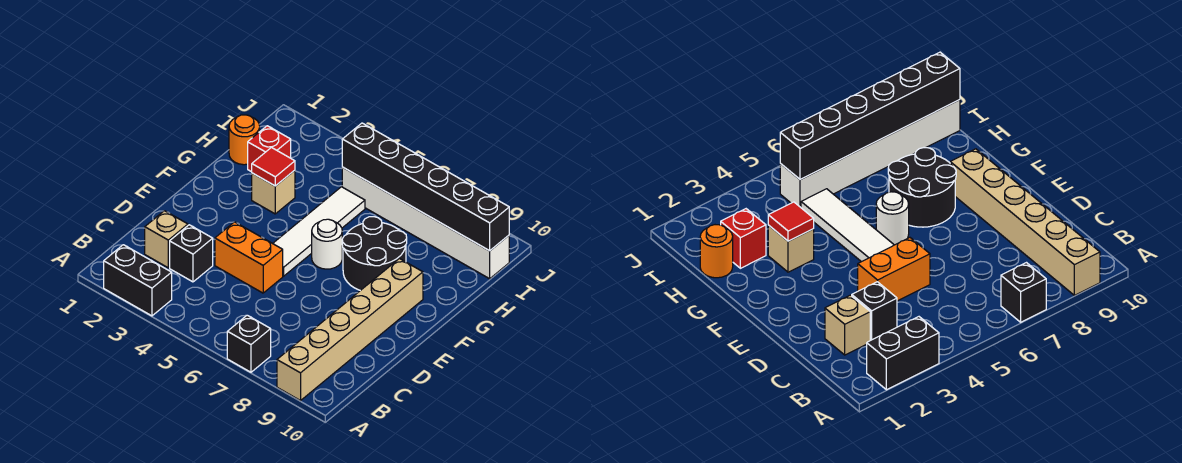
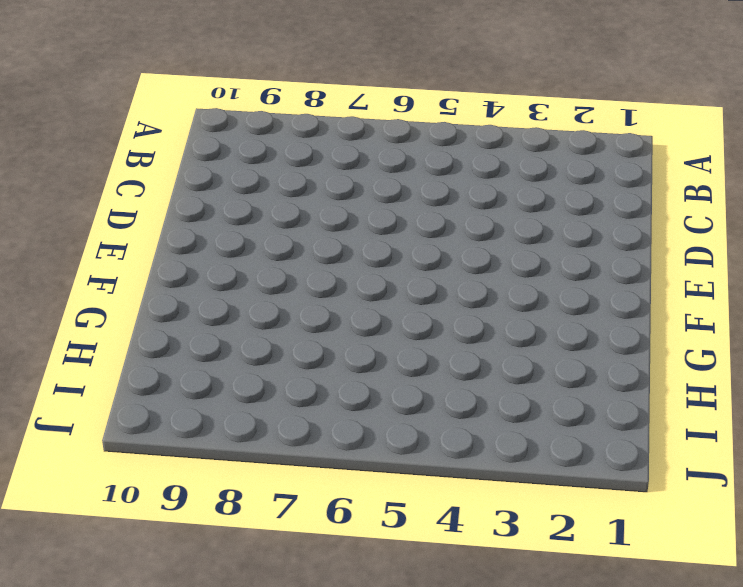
none -> black brick A2:A3 level 1
none -> black brick A7 level 1
none -> tan brick A9:F9 level 1

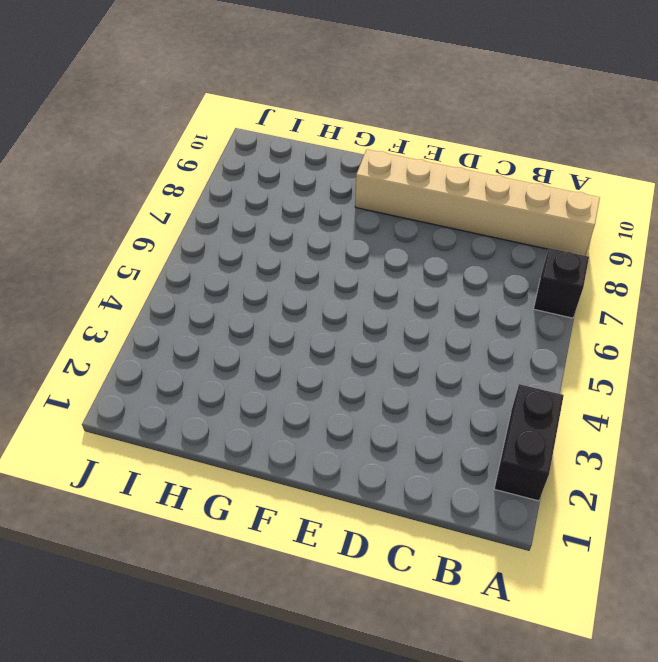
none -> tan brick C2 level 1
none -> black brick C3 level 1
none -> orange brick D4:D5 level 1

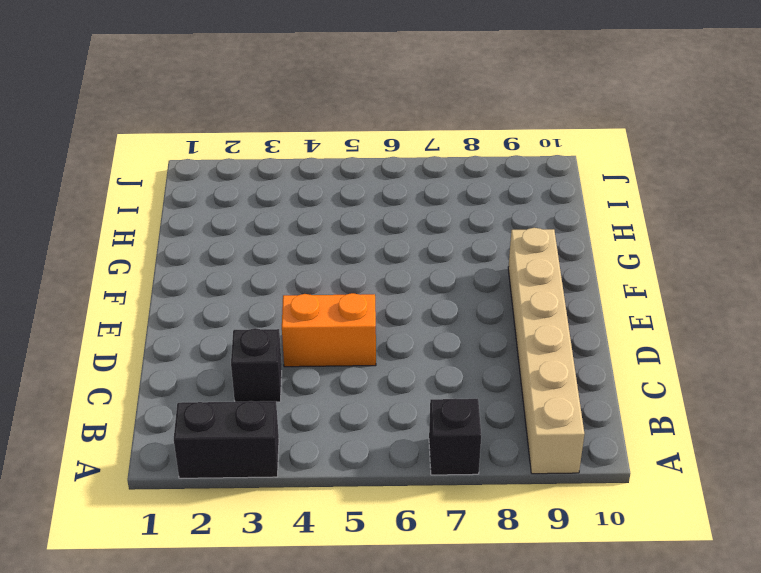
none -> tan brick C2 level 1
none -> white tile E5:H5 level 1
none -> white round brick F6 level 1

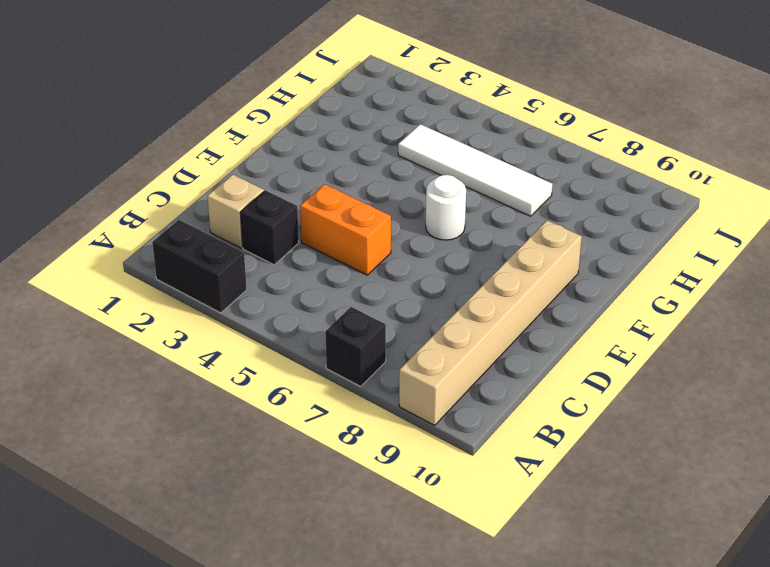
white tile H4:H7 level 1 -> white tile E5:H5 level 1
none -> black round brick F7:G8 level 1
none -> tan brick G3 level 1
none -> orange round brick H1 level 1

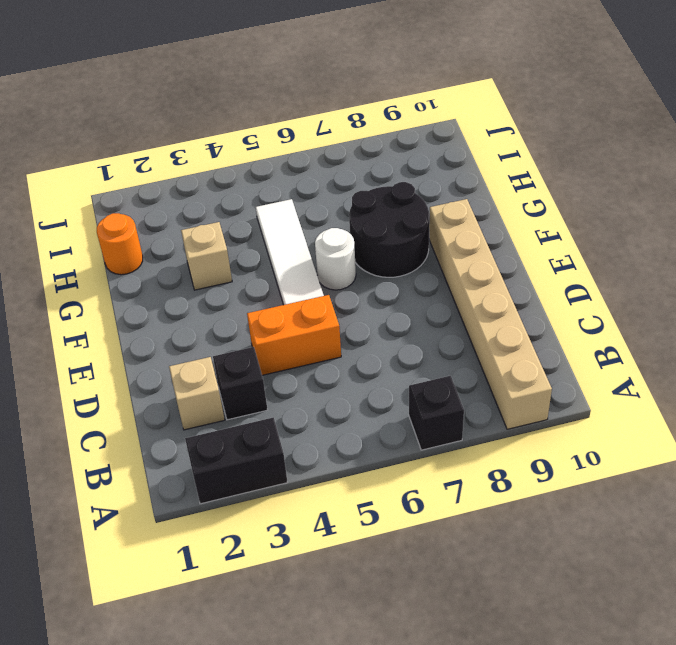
none -> red brick H2 level 1
none -> white brick I5:I10 level 1
none -> red tile G3 level 2

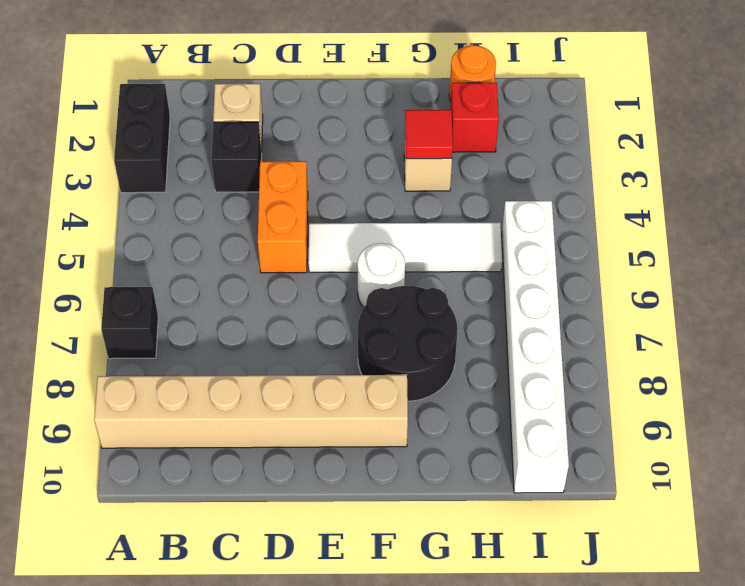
none -> black brick I5:I10 level 2

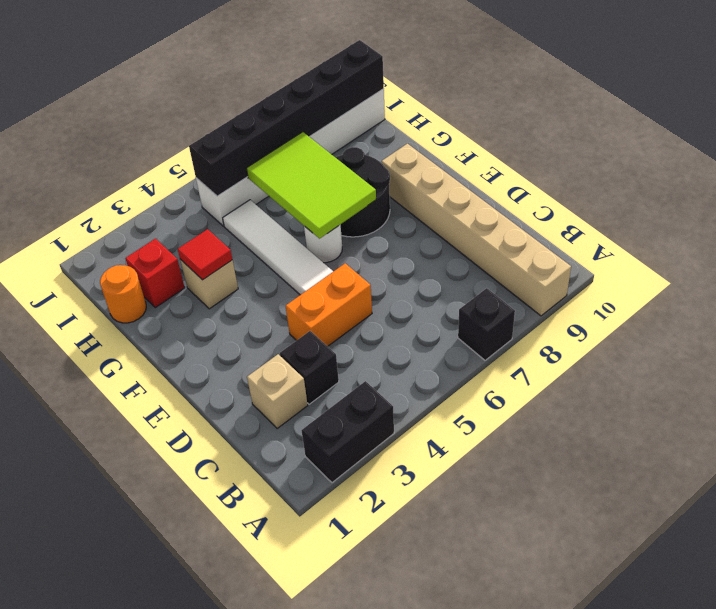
lime tile F6:H7 level 2 -> none

